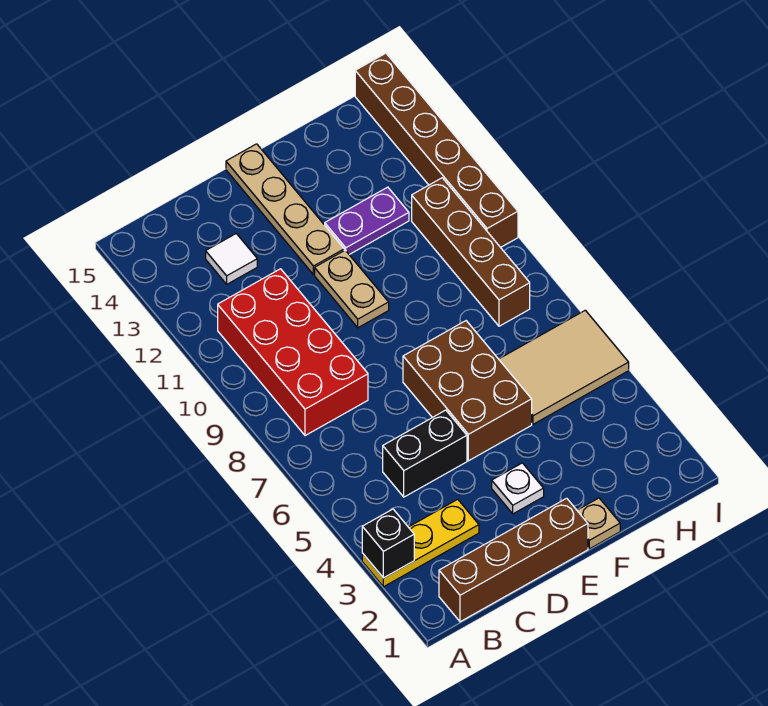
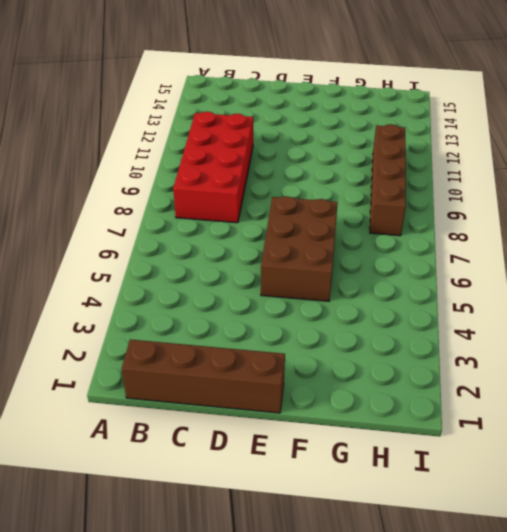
none -> yellow plate A3:C3 level 1
none -> black brick C5:D5 level 1
none -> white tile C13 level 1

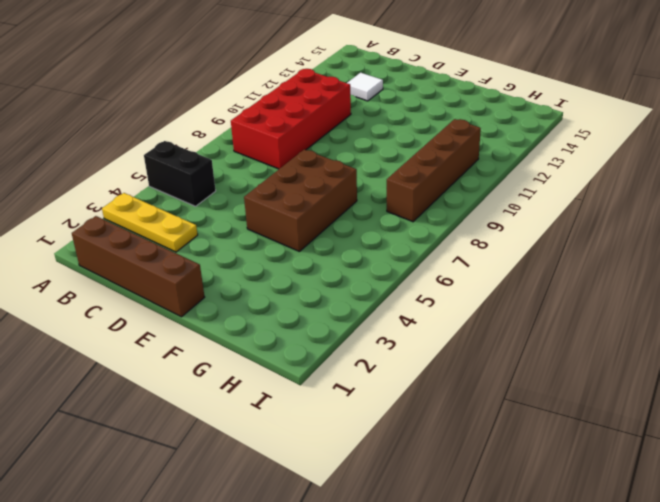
black brick A5:B5 level 1 -> black brick C5:D5 level 1
none -> white plate E3 level 1
none -> tan plate E10:E11 level 1
none -> tan plate E12:E15 level 1

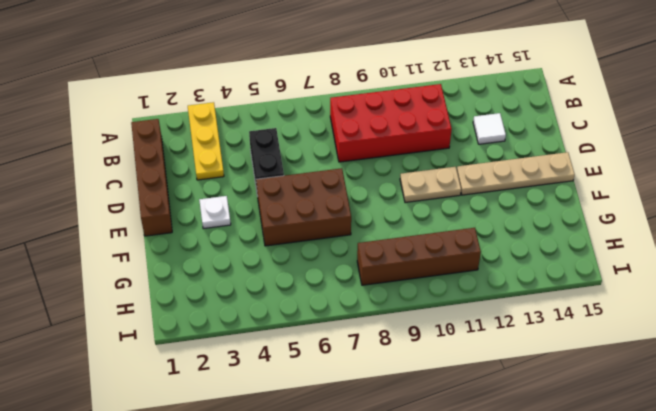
none -> tan plate F1 level 1
none -> purple plate F12:G12 level 1
none -> tan tile G5:I6 level 1

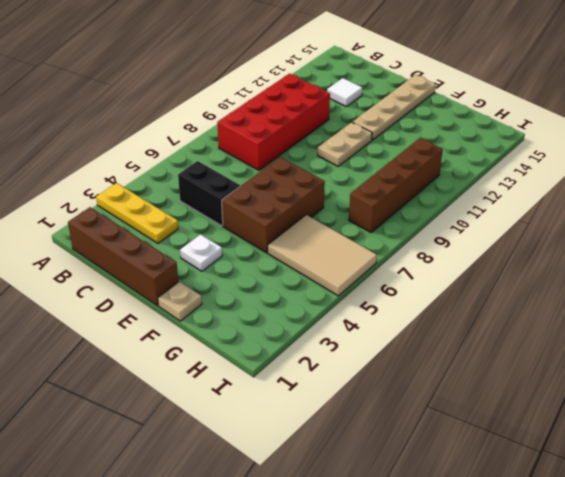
none -> purple plate F12:G12 level 1
none -> brown brick I10:I15 level 1
none -> black brick A3 level 2

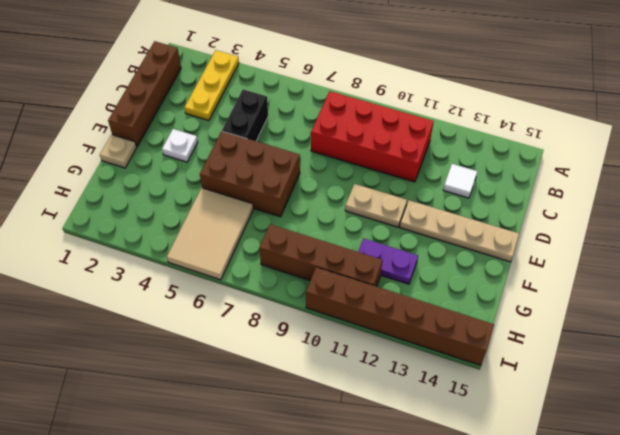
purple plate G11:G12 level 1 -> purple plate F12:G12 level 1
none -> black brick A3 level 2

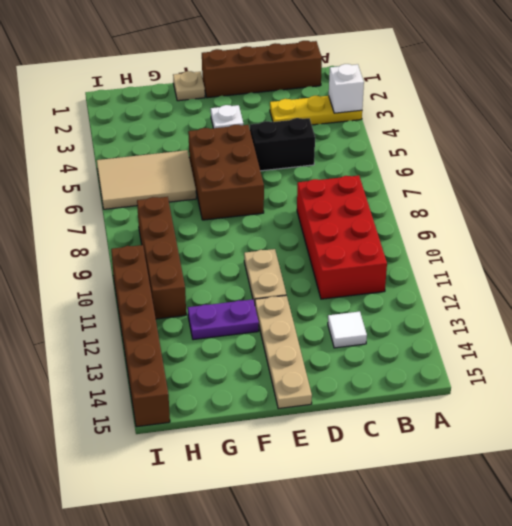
white brick A3 level 2 -> black brick A3 level 2

